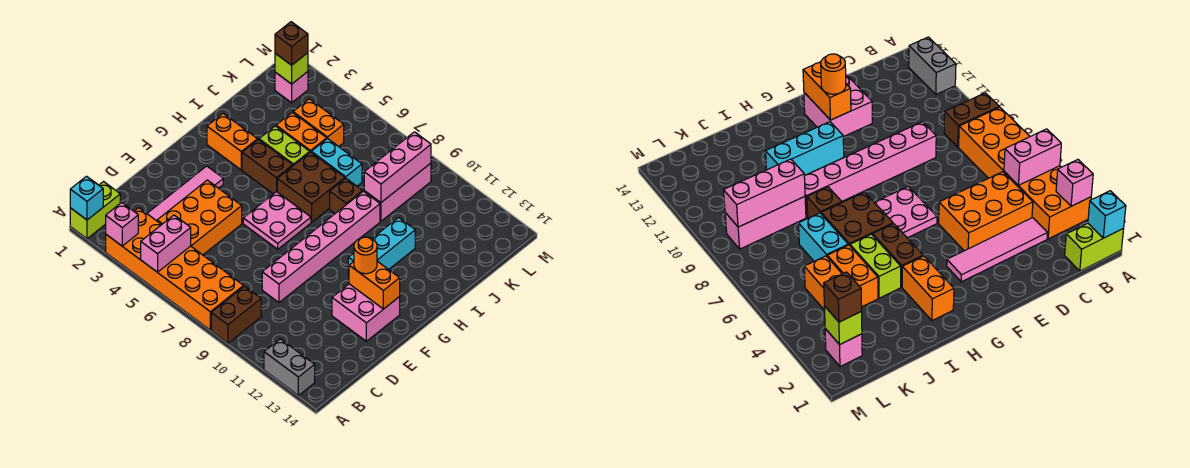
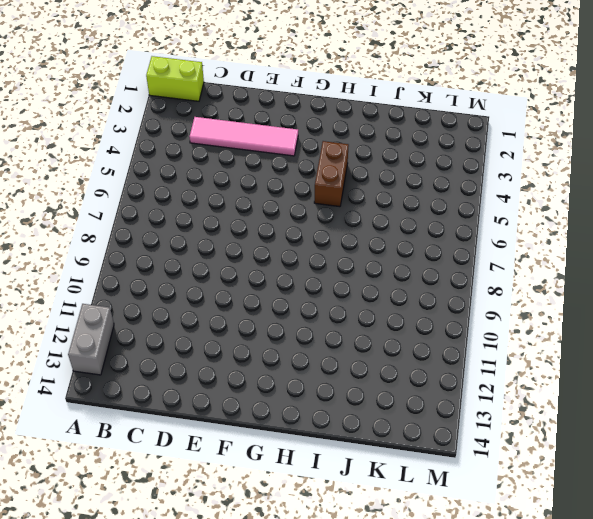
none -> orange brick A3:B8 level 1
none -> brown brick A9:B9 level 1
none -> orange brick C4:E5 level 1

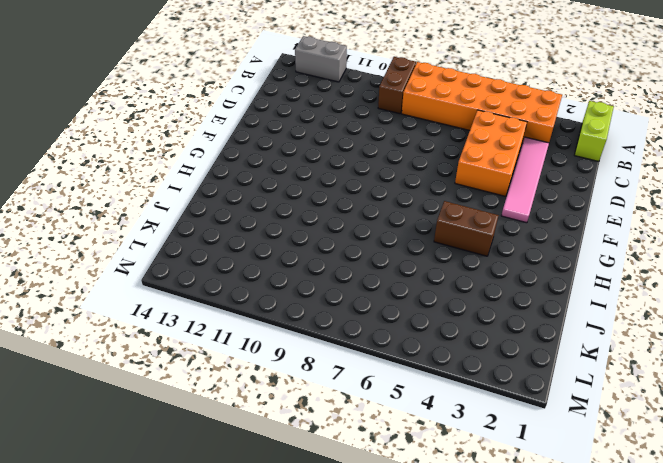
none -> pink brick D9:I9 level 1
none -> pink brick E12:F13 level 1
none -> pink plate F6:G7 level 1

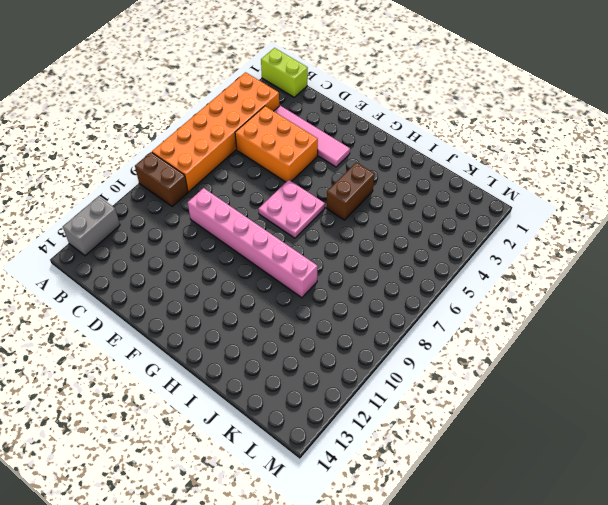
none -> pink brick E12:F13 level 1
none -> cyan brick G11:I11 level 1
none -> orange brick H2:H3 level 1

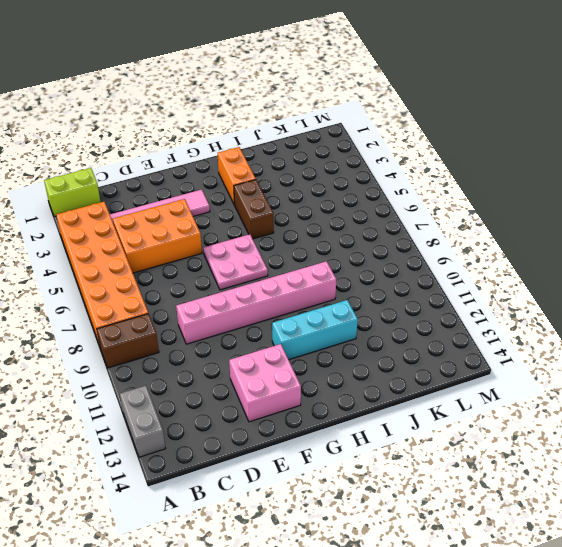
none -> brown brick H6:I7 level 1
none -> lime brick I4:I5 level 1
none -> brown brick I8 level 1

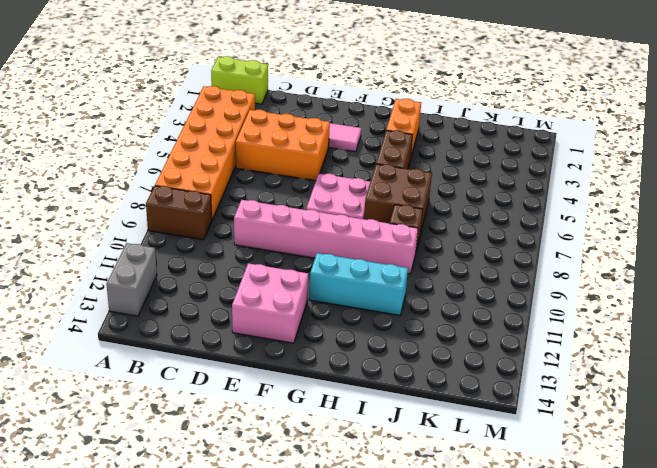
none -> lime brick I4:I5 level 1
none -> orange brick J4:J5 level 1
none -> cyan brick J6:J7 level 1

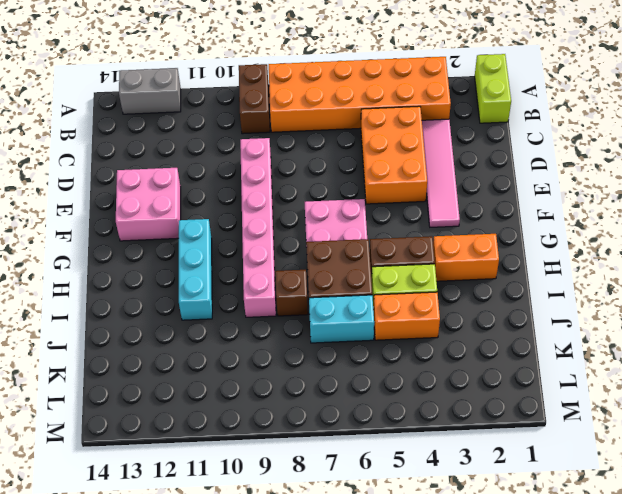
none -> pink brick J9:L9 level 1
none -> orange brick K4:K5 level 1
none -> pink brick L2 level 1

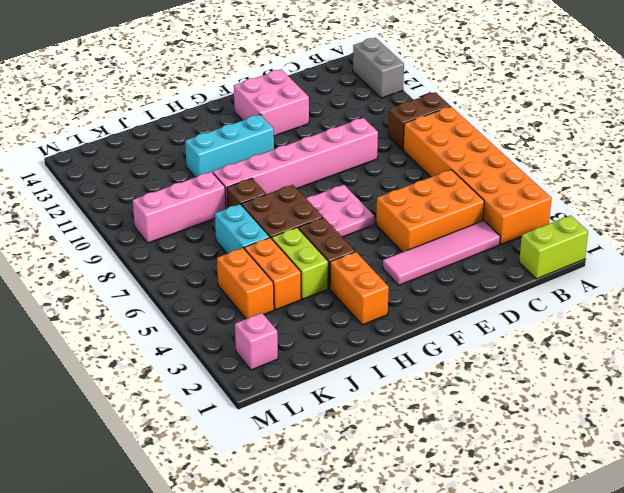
none -> cyan brick A1 level 2
none -> pink brick A3 level 2
none -> pink brick A5:B5 level 2

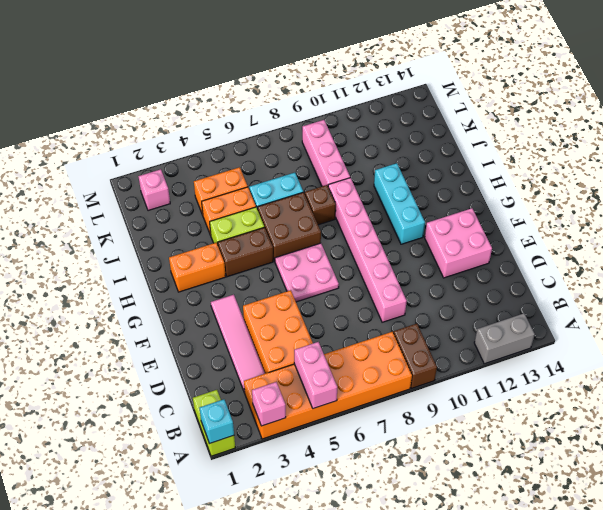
none -> orange brick F12:F13 level 2
none -> pink brick J9:L9 level 2
none -> lime brick L2 level 2

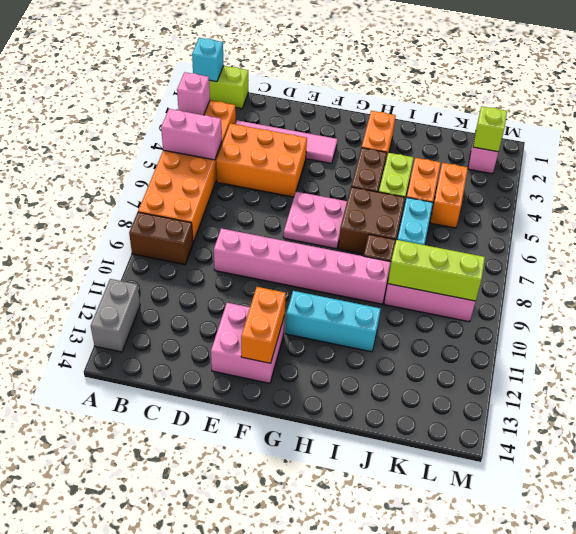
lime brick J9:L9 level 2 -> pink brick J9:L9 level 2
none -> orange round brick F12 level 3
none -> brown brick L2 level 3

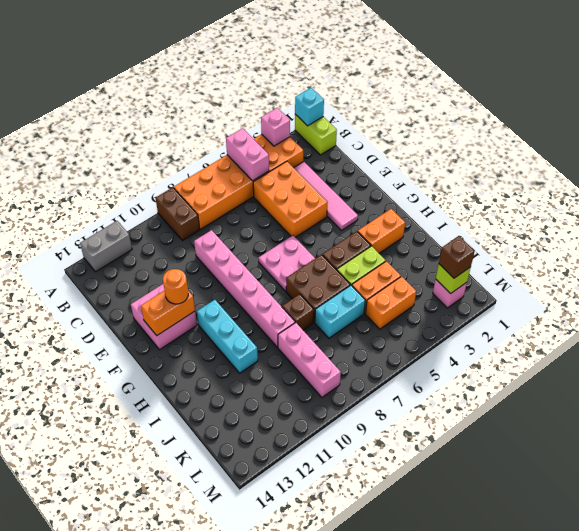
none -> pink brick J9:L9 level 2

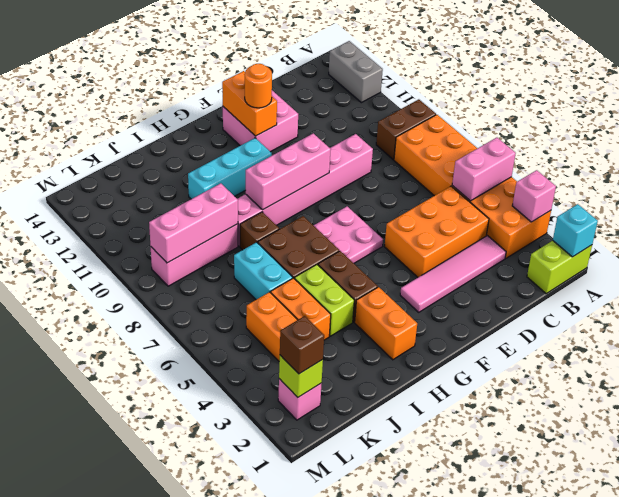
pink brick F9:H9 level 2 -> none

